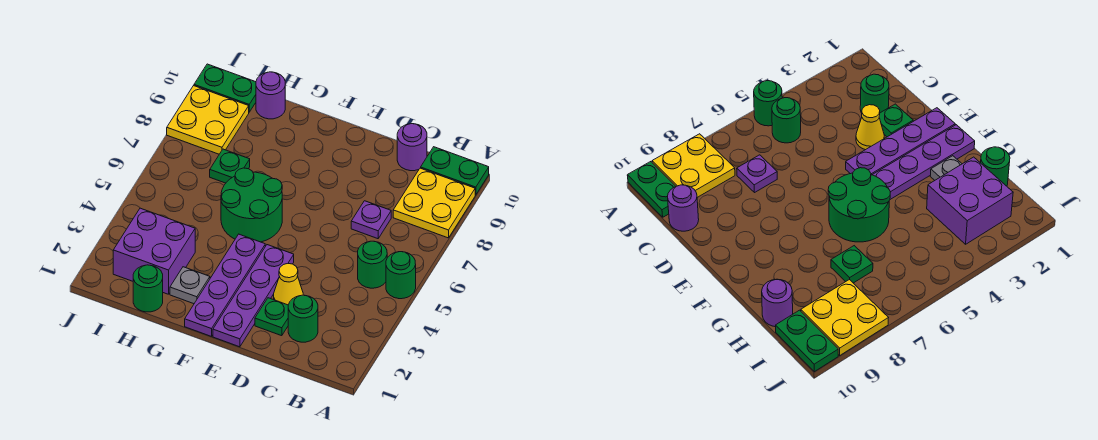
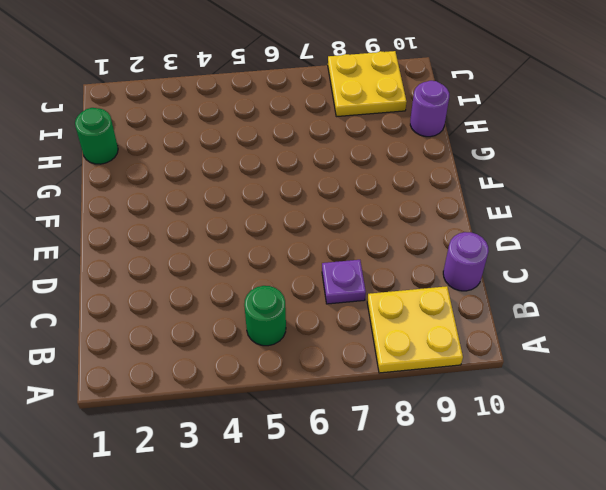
none -> green round brick A5 level 1
none -> green plate A10:B10 level 1
none -> green round brick C2 level 1

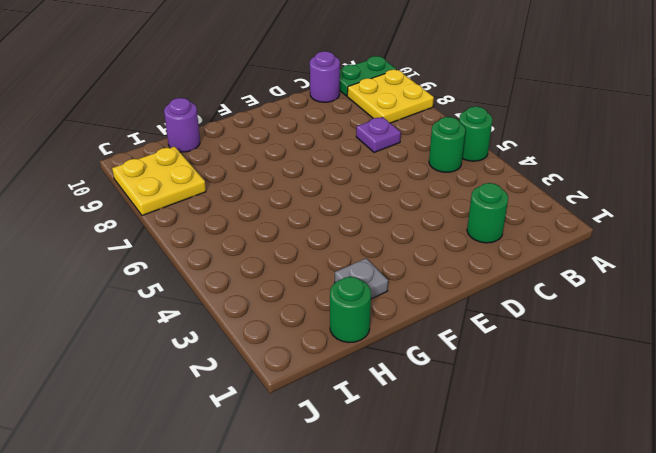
none -> green plate D2 level 1
none -> yellow cone D3 level 1
none -> purple plate E1:E4 level 1

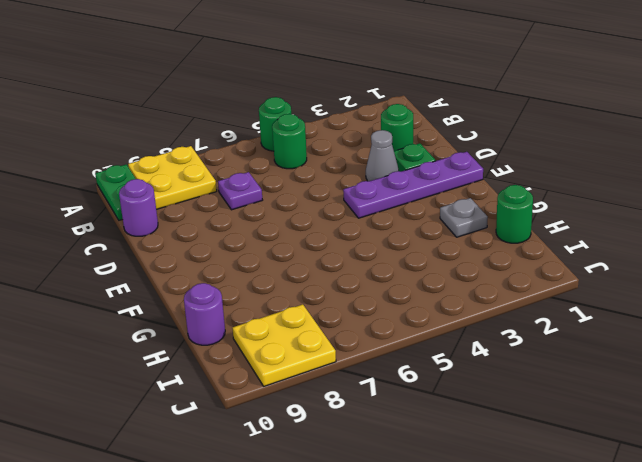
grey cone D3 level 1 -> yellow cone D3 level 1
none -> purple plate F1:F4 level 1
none -> green round brick F5:G6 level 1
none -> purple brick H2:I3 level 1

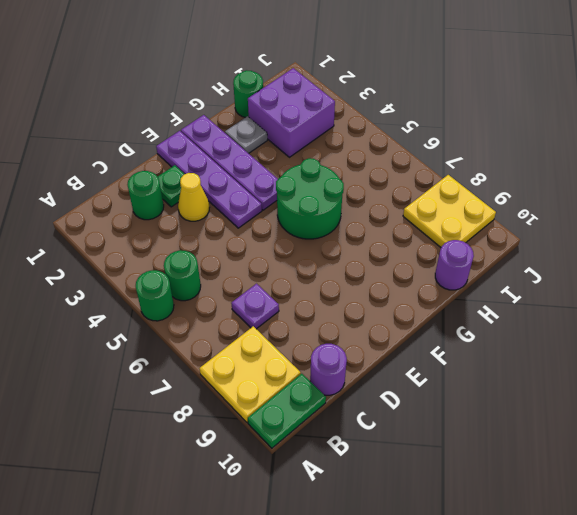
none -> green plate H7 level 1
none -> green plate I10:J10 level 1

